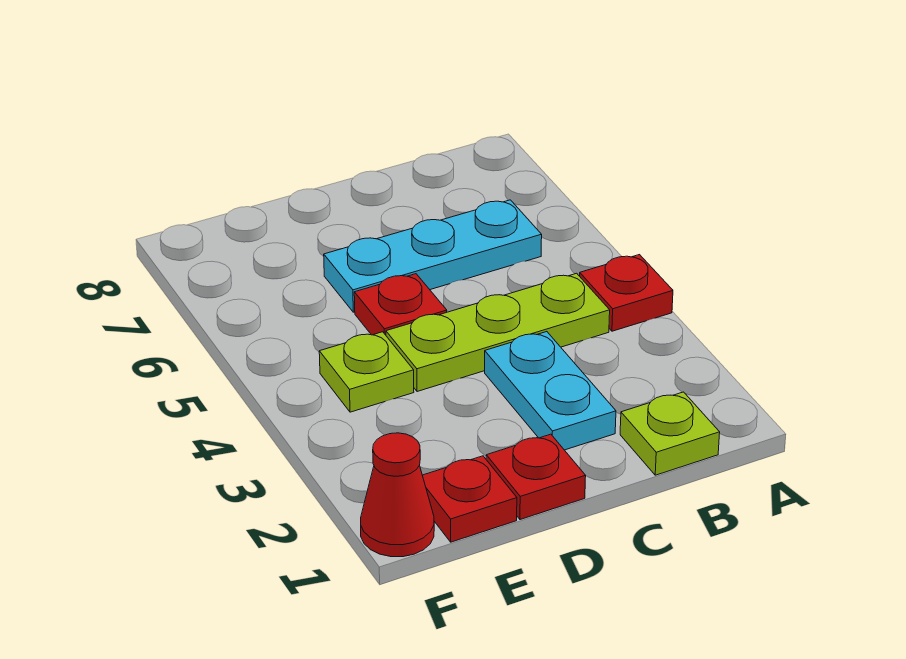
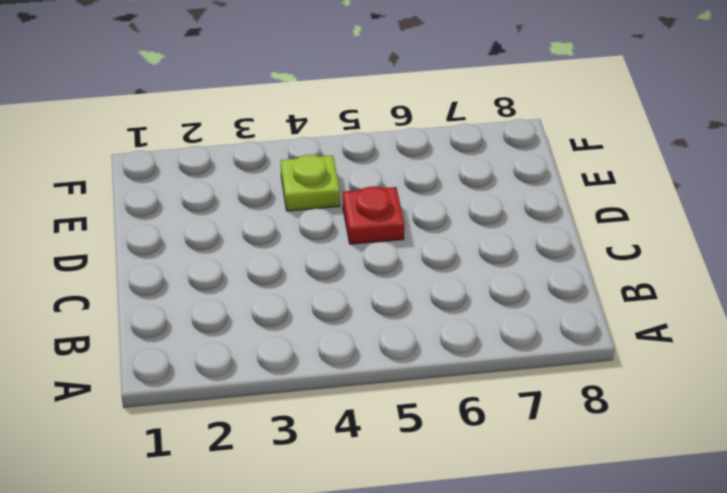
none -> red plate A4 level 1
none -> lime plate B1 level 1

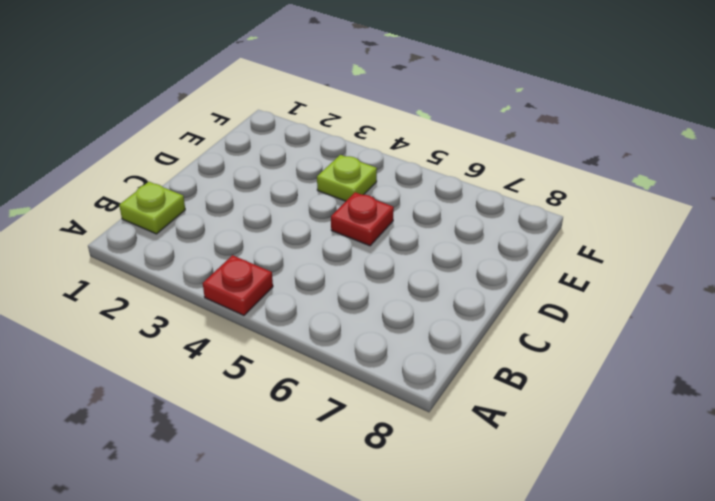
none -> lime plate B4:D4 level 1
none -> cyan plate B6:D6 level 1

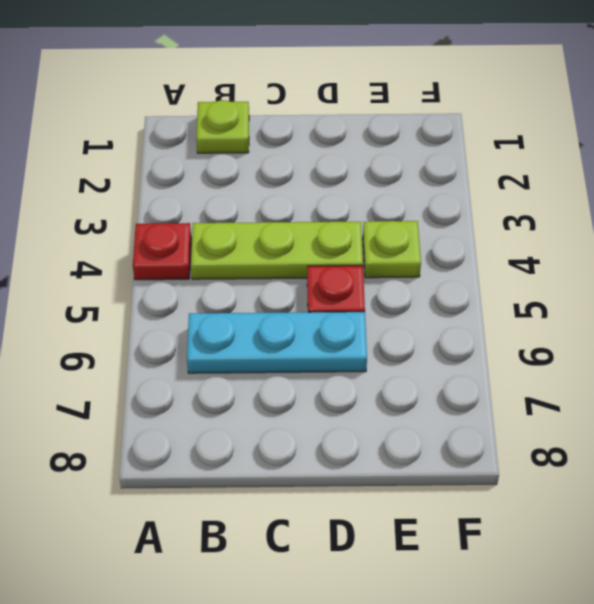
none -> cyan plate C2:C3 level 1
none -> red plate D1 level 1

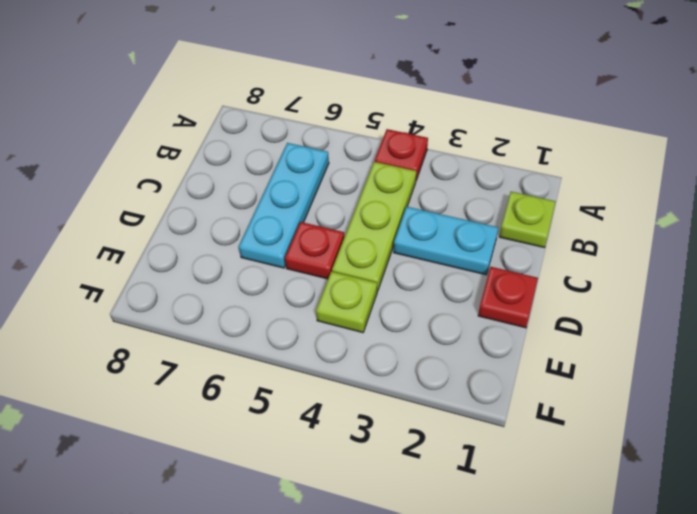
none -> red plate E1 level 1
none -> red cone F1 level 1

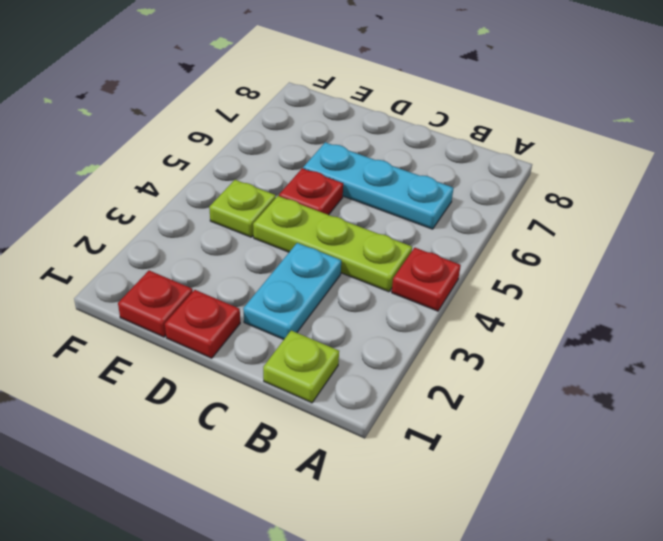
none -> red cone F1 level 1

